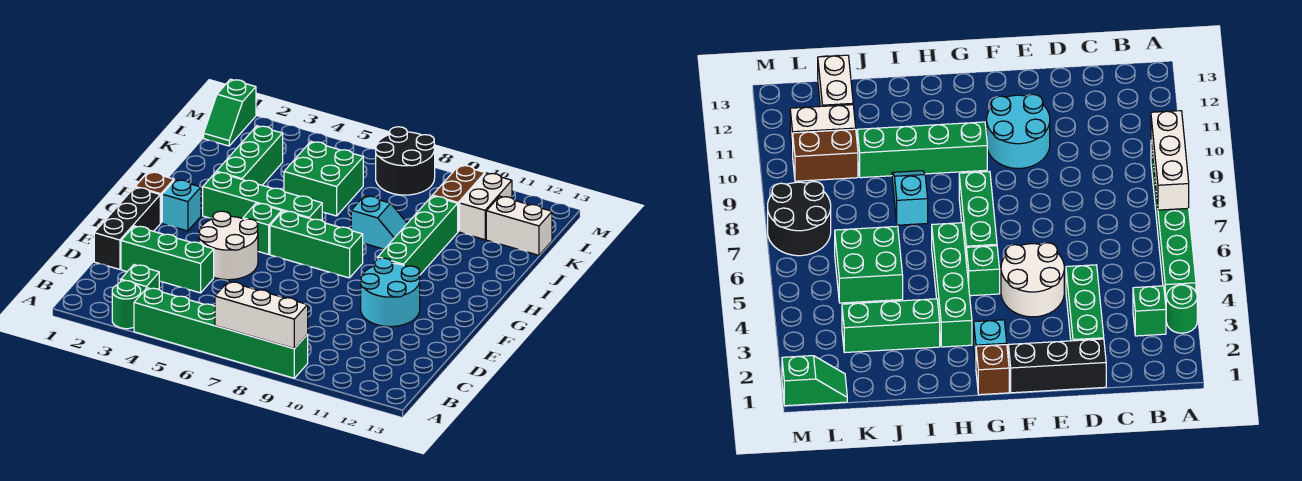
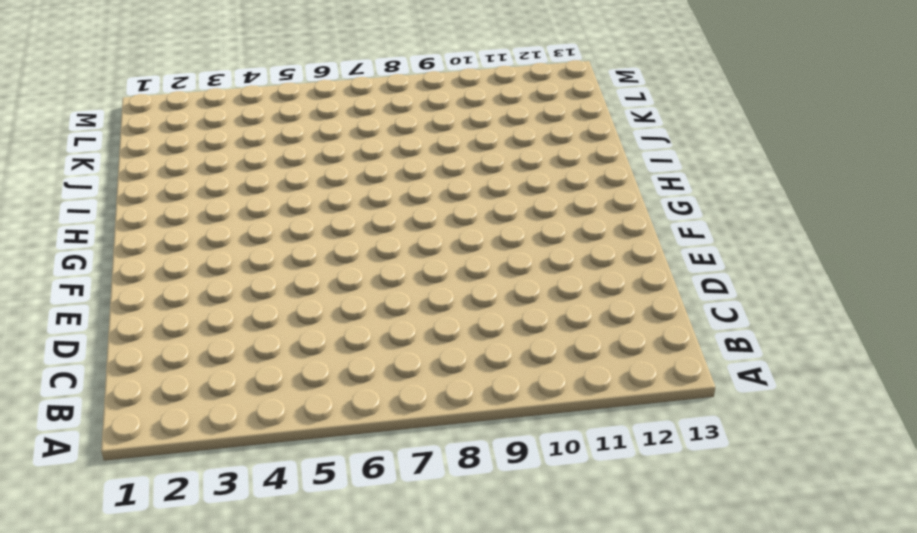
none -> green round brick A3 level 1
none -> green brick A4:A9 level 1
none -> green brick B3 level 1

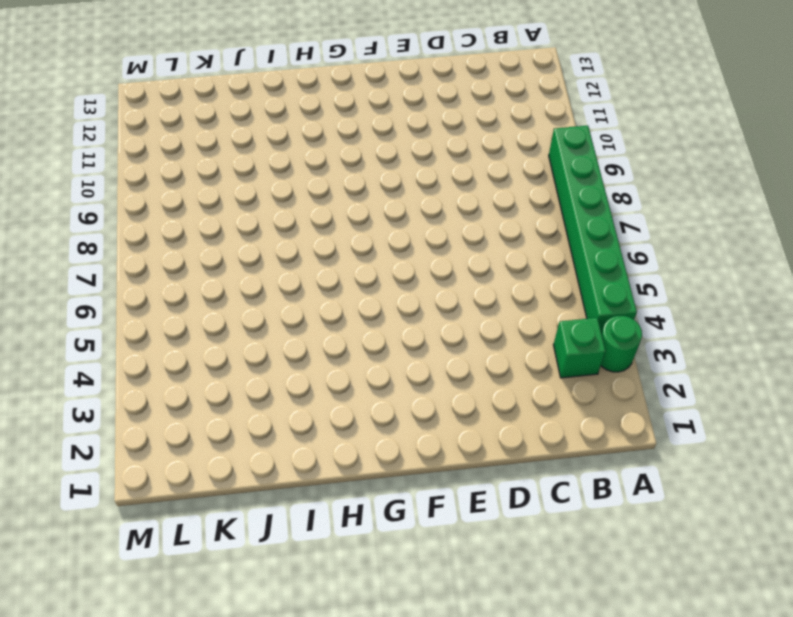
none -> black brick D1:F1 level 1
none -> green brick D2:D4 level 1
none -> white round brick E4:F5 level 1

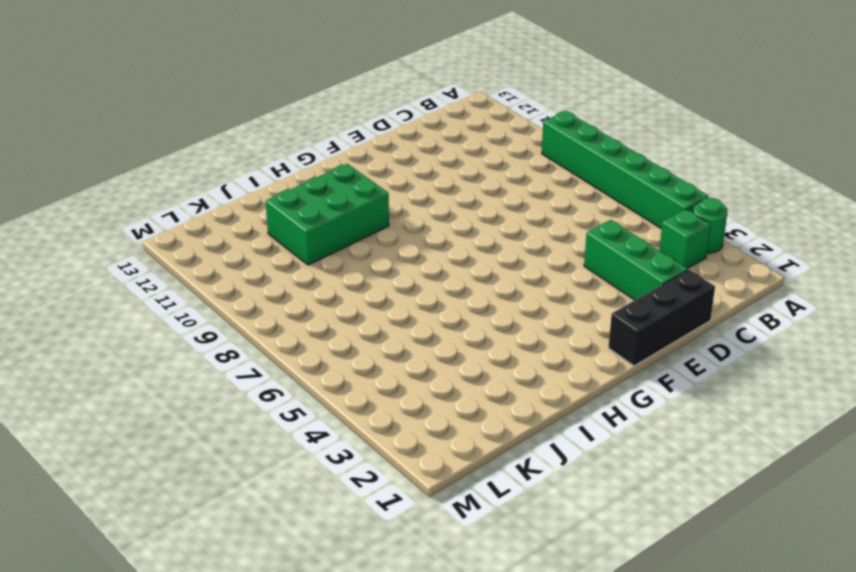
green brick H10:J11 level 1 -> green brick G10:J10 level 1
none -> white round brick E4:F5 level 1
none -> cyan round brick E10:F11 level 1
none -> brown brick G1 level 1

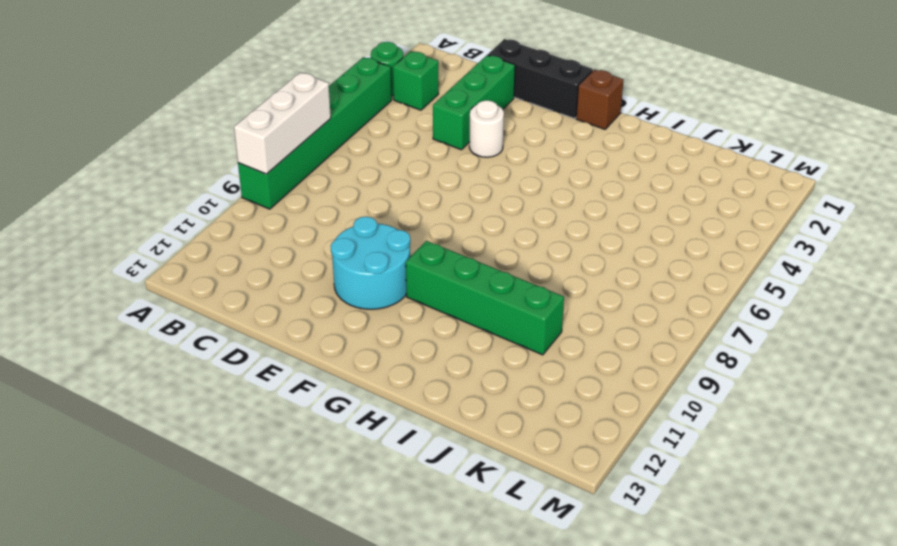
white round brick E4 level 1 -> white round brick E4:F5 level 1
none -> cyan brick G2 level 1
none -> green brick G5 level 1
none -> green brick G6:G8 level 1

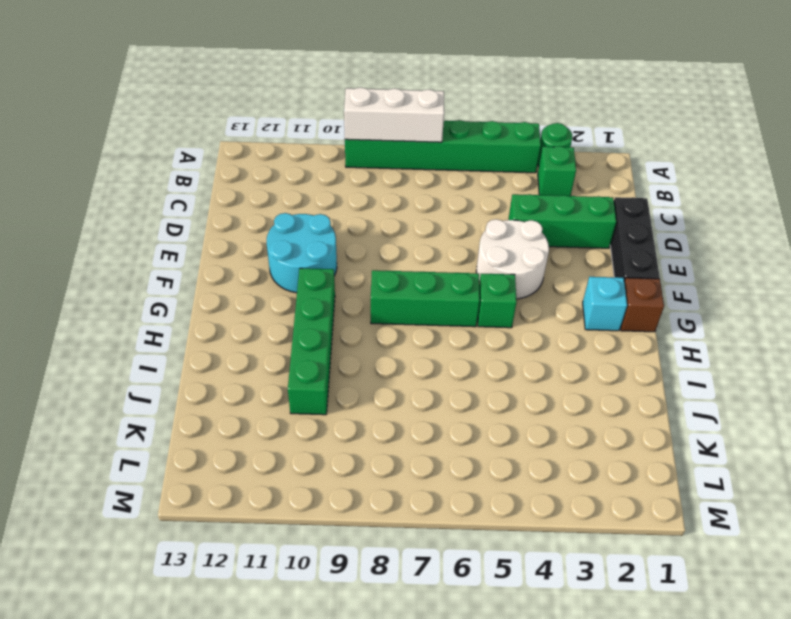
none -> green brick H3:H6 level 1
none -> green brick I3:K3 level 1
none -> cyan slope I8:I9 level 1 top 8

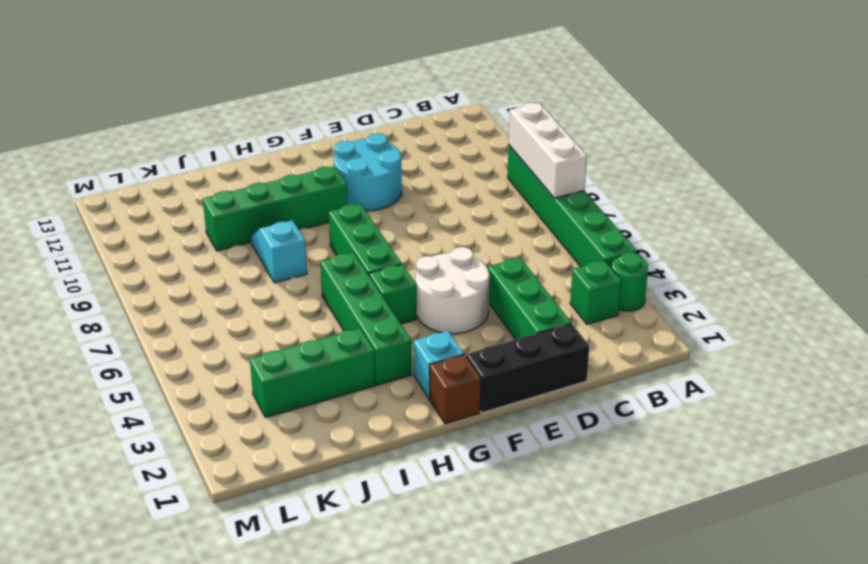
none -> green brick J5:K6 level 1
none -> brown brick K10:L10 level 1
none -> white brick K11:L11 level 1

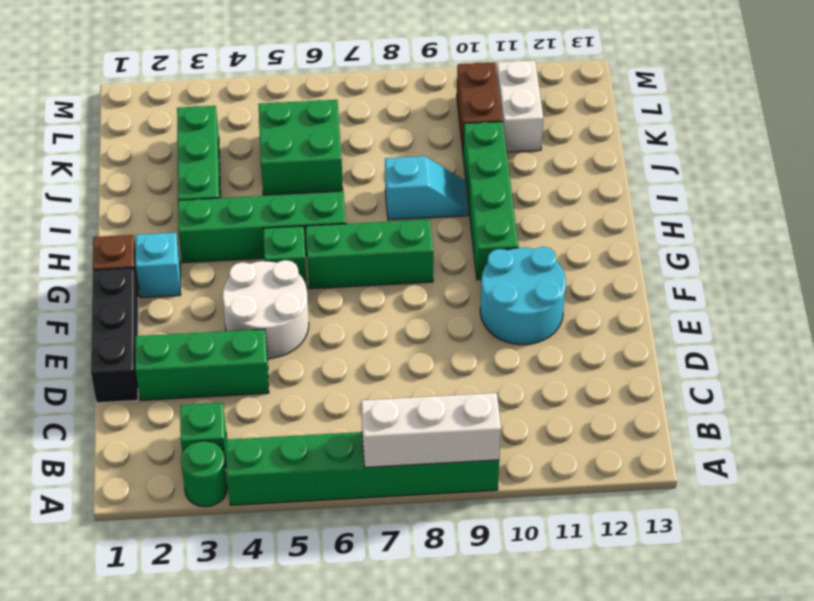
none -> white brick K12:K13 level 1
none -> green slope L1:M1 level 1 top M
none -> black round brick L7:M8 level 1

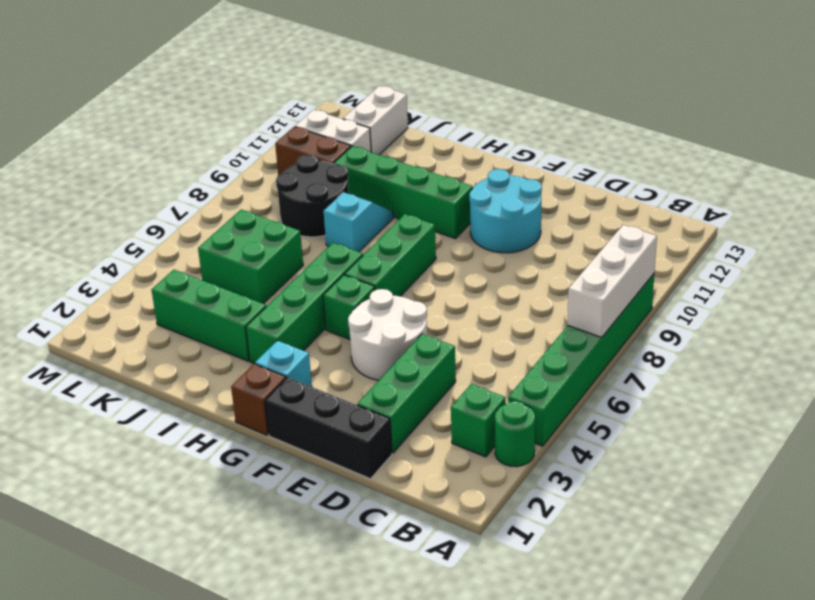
black round brick J8:K9 level 1 -> black round brick L7:M8 level 1
none -> green slope L1:M1 level 1 top M

